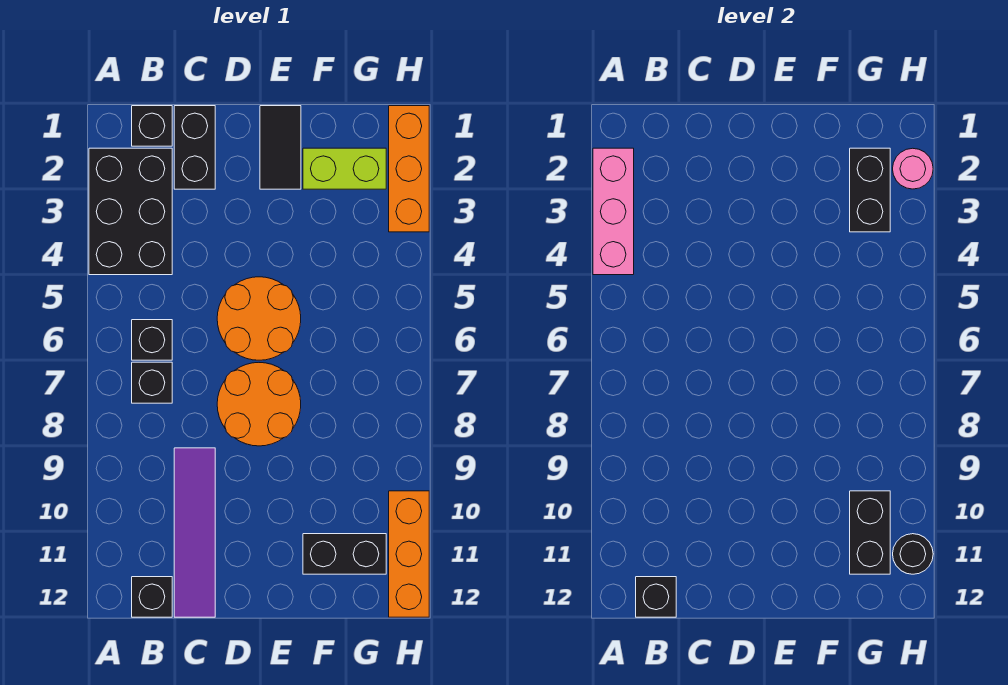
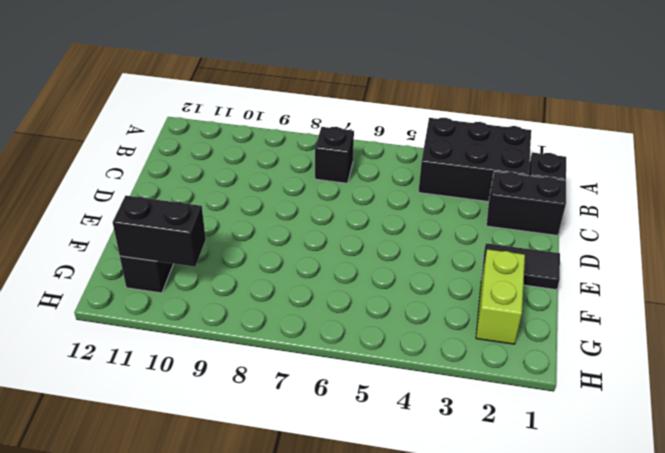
none -> black brick B6 level 1
none -> black brick B12 level 1
none -> purple tile C9:C12 level 1

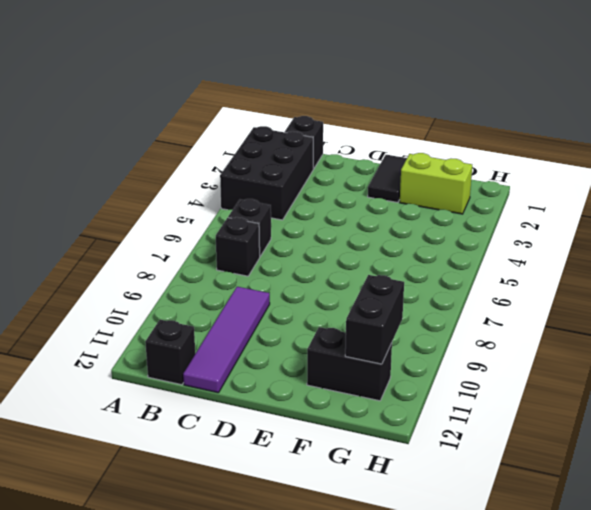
none -> black brick C1:C2 level 1
none -> orange round brick D5:E6 level 1
none -> orange round brick D7:E8 level 1

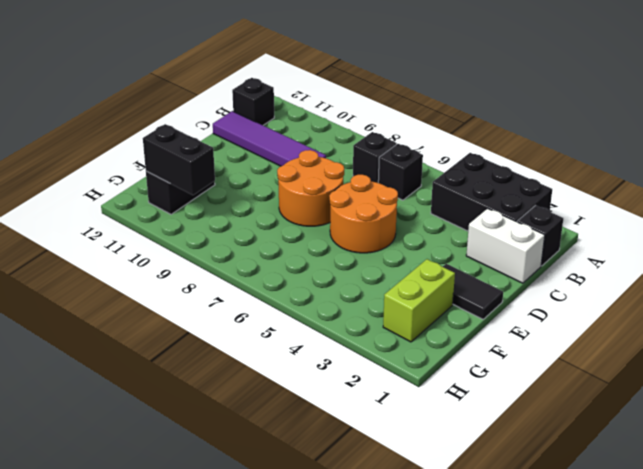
white brick C1:C2 level 1 -> black brick C1:C2 level 1
none -> orange brick H1:H3 level 1
none -> orange brick H10:H12 level 1
none -> pink brick A2:A4 level 2

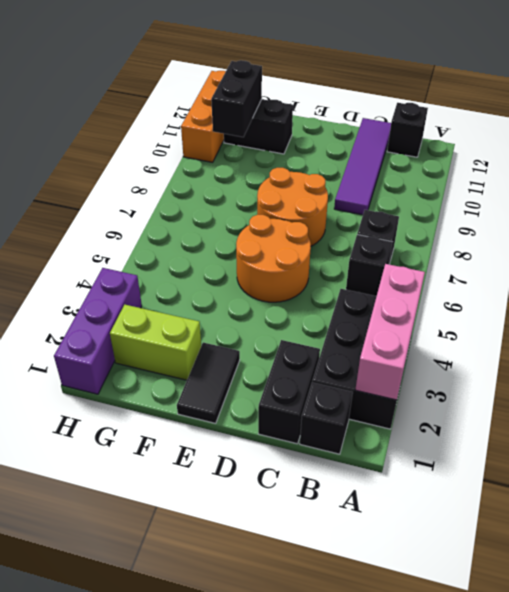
purple brick H1:H3 level 1 -> orange brick H1:H3 level 1
none -> black brick B12 level 2
none -> black brick G2:G3 level 2
none -> pink round brick H2 level 2

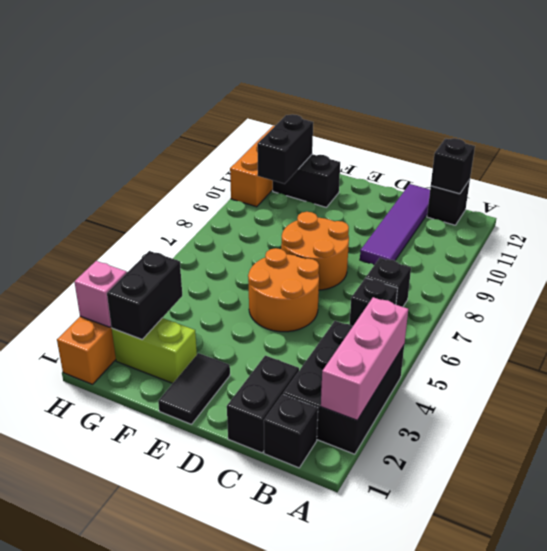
pink brick H2 level 2 -> pink round brick H2 level 2
none -> black round brick H11 level 2

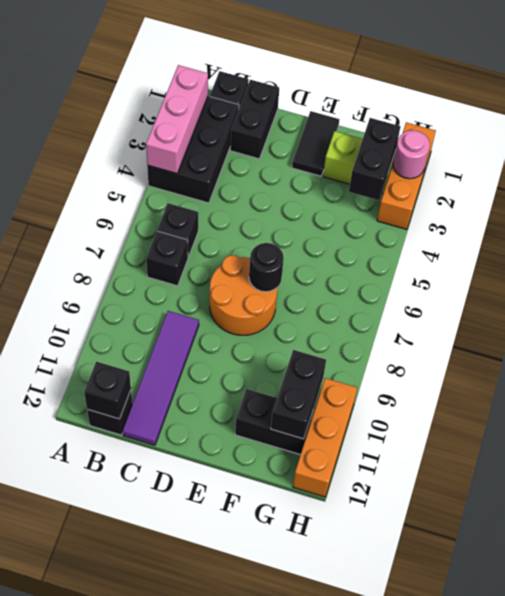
black round brick E7 level 2 -> black round brick H11 level 2
none -> orange round brick D5:E6 level 1

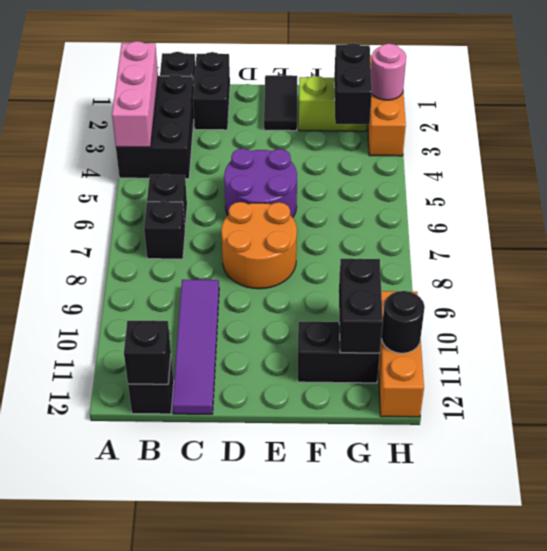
purple round brick D5:E6 level 1 -> orange round brick D5:E6 level 1

